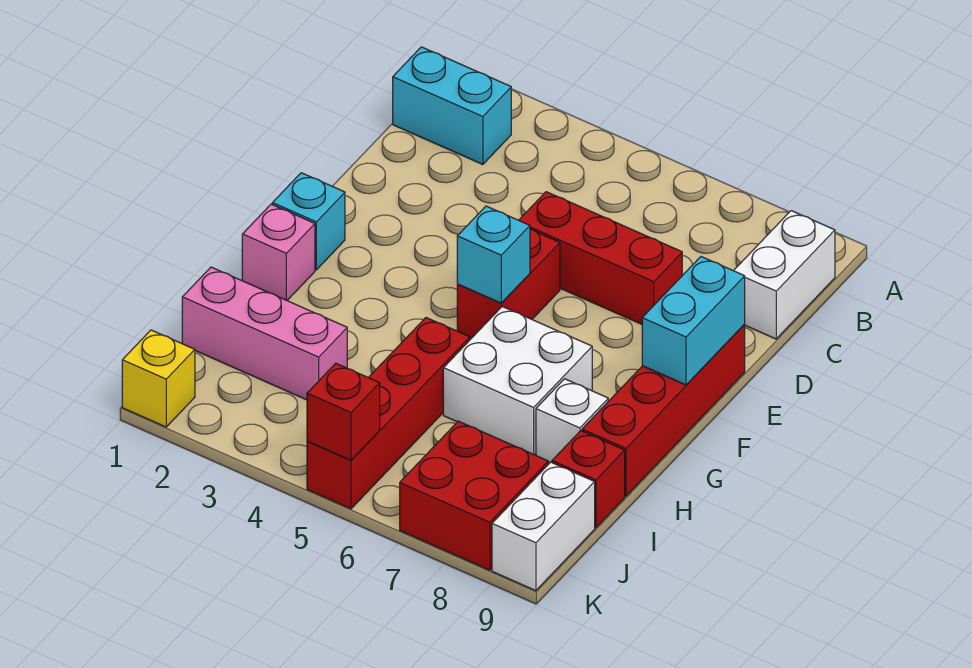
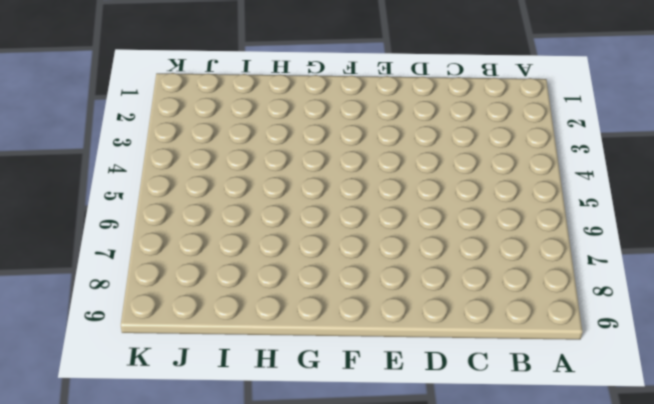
none -> cyan brick B1:B2 level 1
none -> white brick B9:C9 level 1
none -> red brick D5:D7 level 1

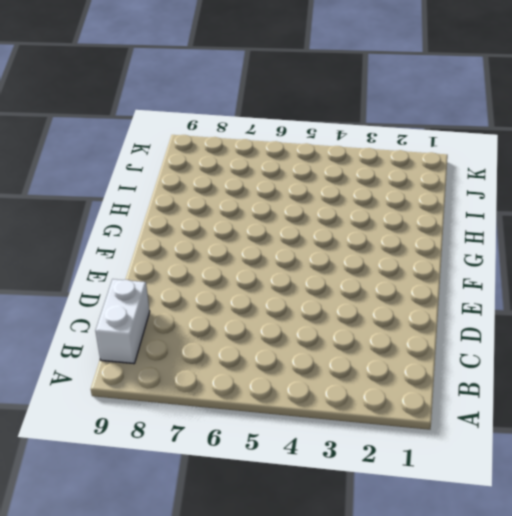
none -> cyan brick B1:B2 level 1
none -> red brick D5:D7 level 1
none -> red brick E5:F5 level 1

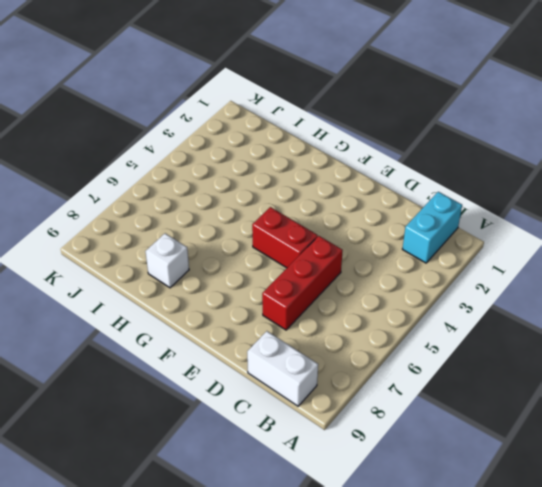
none -> red brick E9:H9 level 1
none -> cyan brick F1 level 1
none -> pink brick G1 level 1

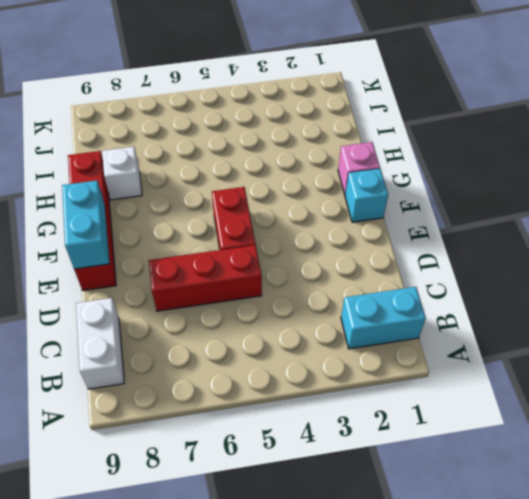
none -> white brick G6:H7 level 1
none -> red brick H5:K5 level 1
none -> pink brick I1:I3 level 1

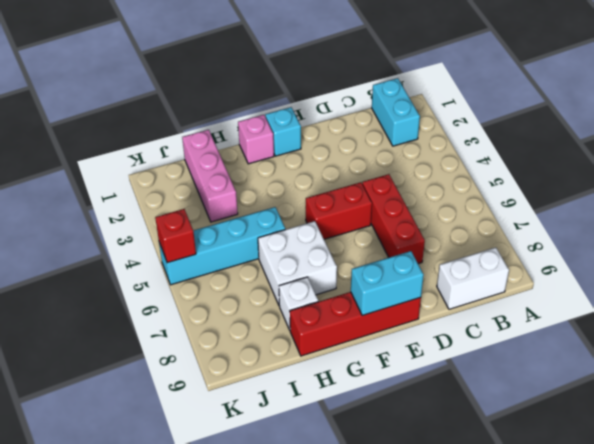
cyan brick H5:K5 level 1 -> red brick H5:K5 level 1
none -> red brick I9 level 1
none -> red brick J7:K8 level 1
none -> white brick J9:K9 level 1

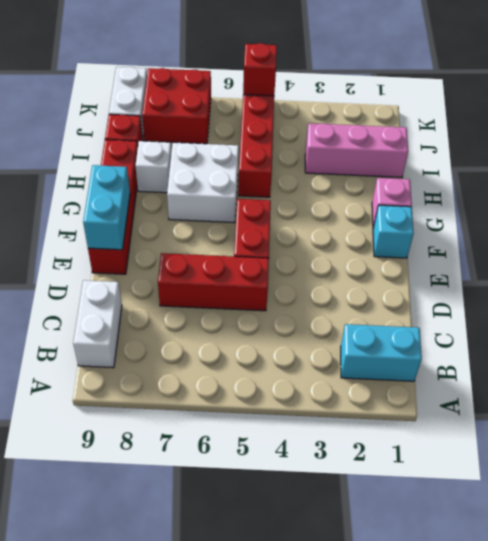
none -> yellow brick K1 level 1
none -> cyan brick F5 level 2

